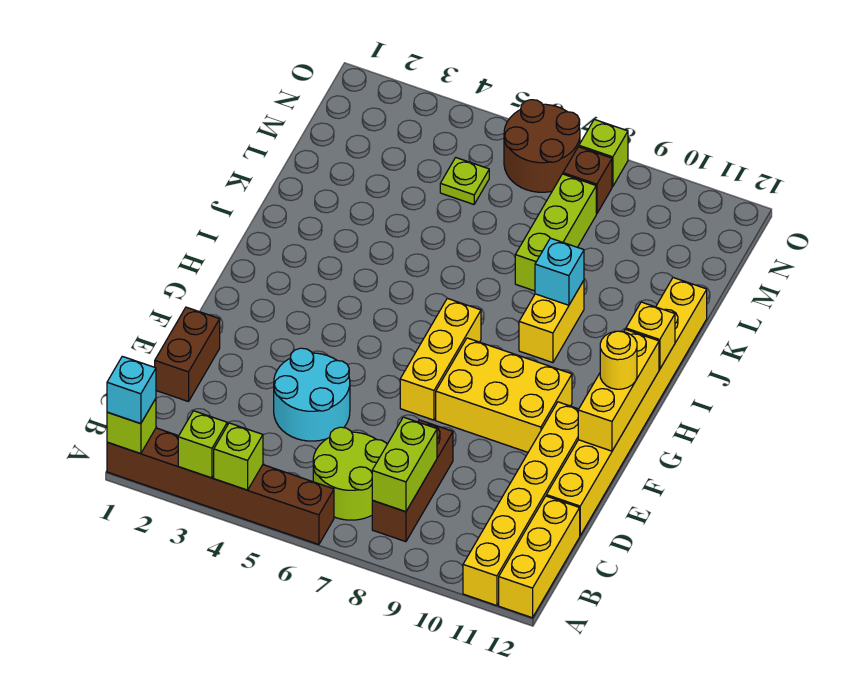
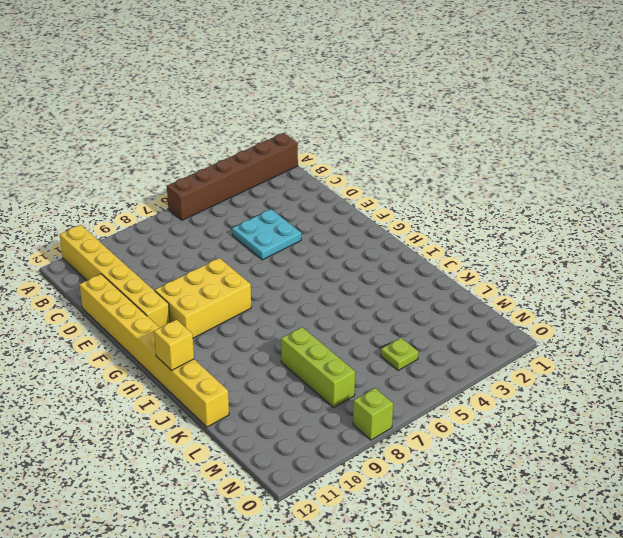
cyan plate D4:E5 level 1 -> cyan round brick D4:E5 level 1
none -> yellow brick A12:C12 level 1
none -> lime round brick B6:C7 level 1
none -> brown brick B8:D8 level 1

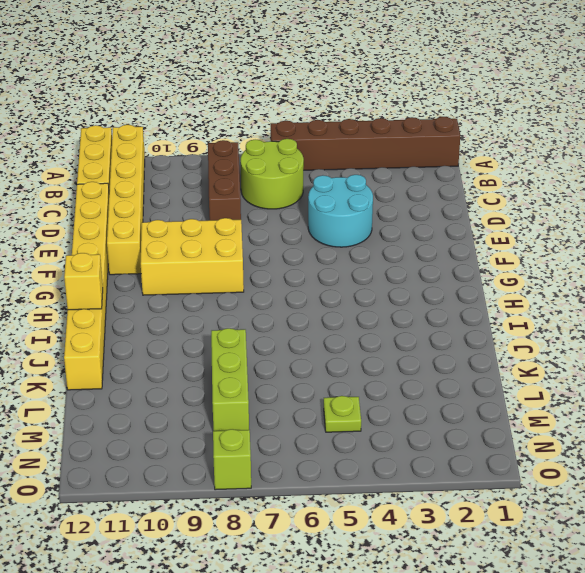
none -> brown brick D1:E1 level 1
none -> yellow brick F7:H7 level 1
none -> yellow brick I9:J9 level 1

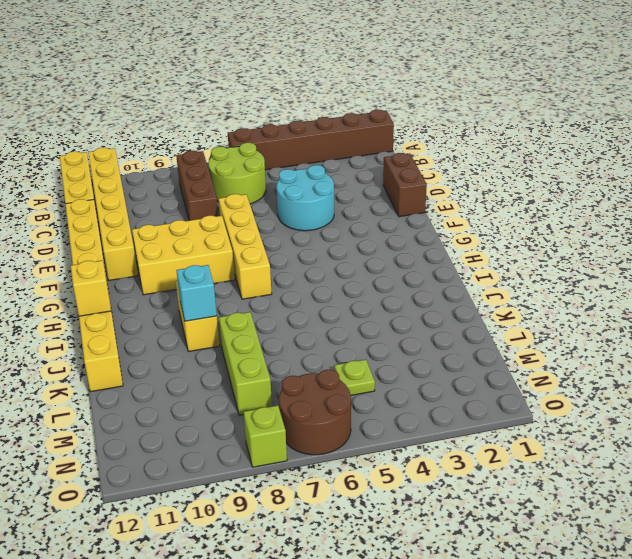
yellow brick E7:H7 level 1 -> yellow brick F7:H7 level 1
none -> brown brick N8 level 1
none -> lime brick A1 level 2
none -> lime brick A3 level 2

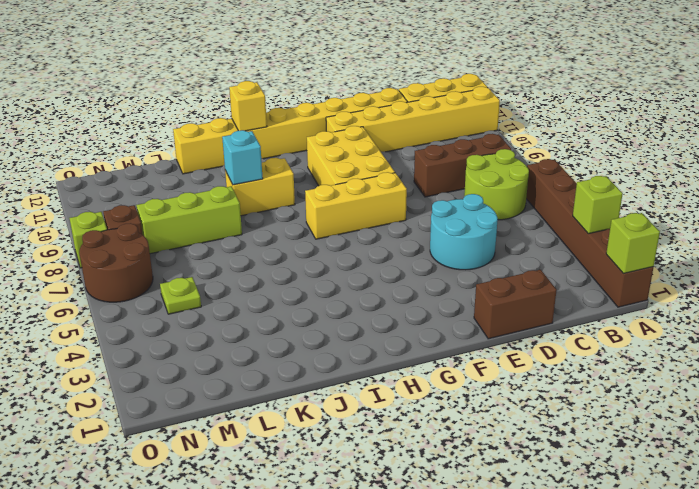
none -> lime brick A4 level 2
none -> lime brick B8:C8 level 2
none -> yellow brick F12:H12 level 2

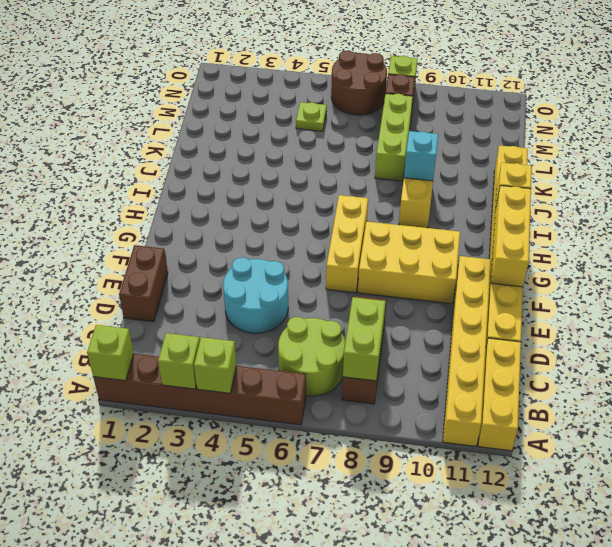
none -> cyan brick A1 level 3
none -> yellow round brick G12 level 3

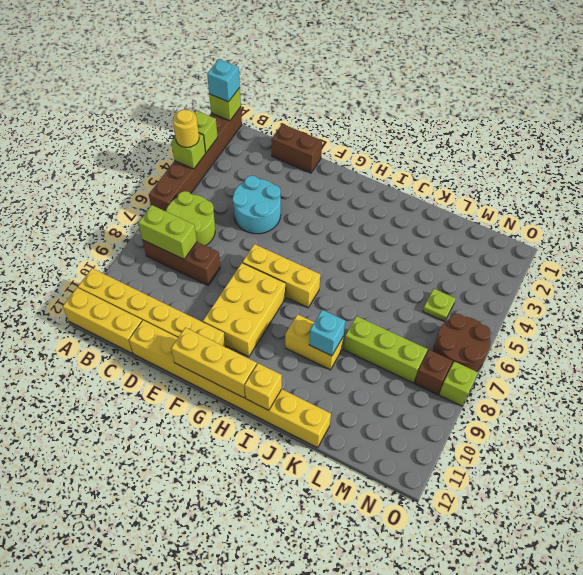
yellow round brick A4 level 3 -> yellow round brick G12 level 3

